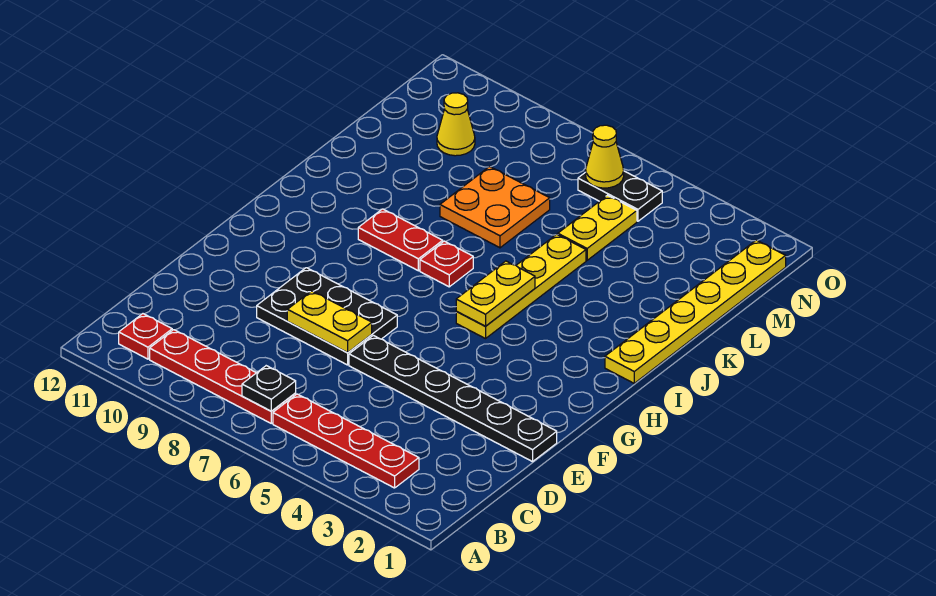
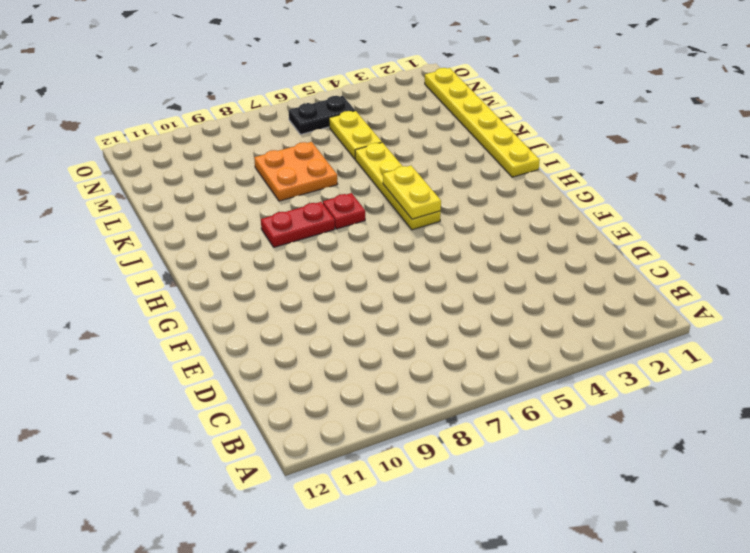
none -> red plate B3:B6 level 1
none -> red plate B7:B10 level 1
none -> red plate B11 level 1

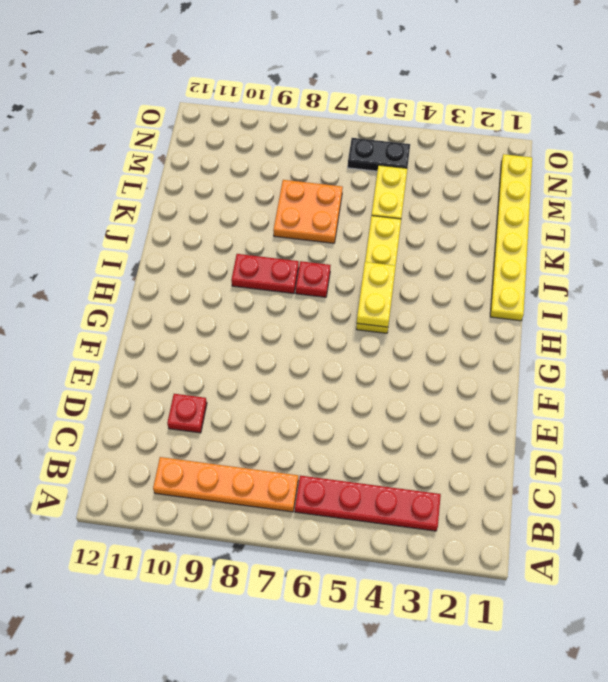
orange plate B7:B10 level 1 -> red plate B7:B10 level 1
red plate D10 level 1 -> red plate B11 level 1
none -> black plate E1:E6 level 1
none -> black plate E7:F9 level 1
none -> yellow cone M10 level 1

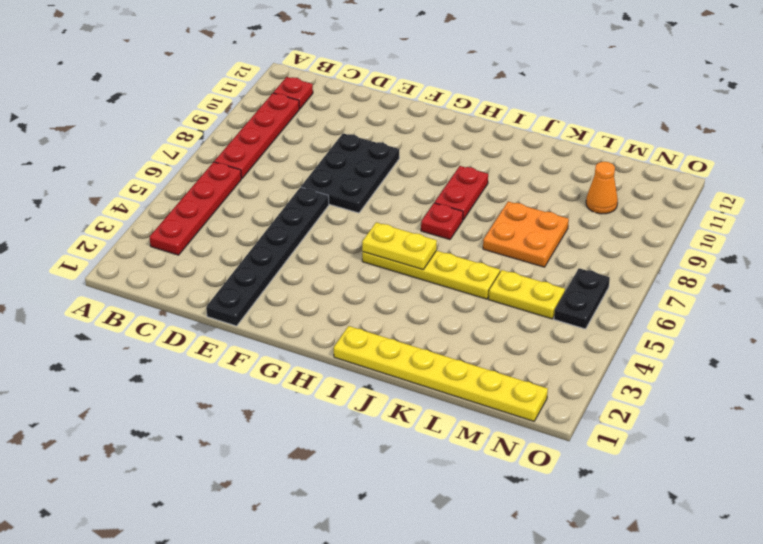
orange cone M10 level 1 -> yellow cone M10 level 1
none -> black plate B7 level 2
none -> yellow plate E7:E8 level 2
none -> yellow cone N6 level 2

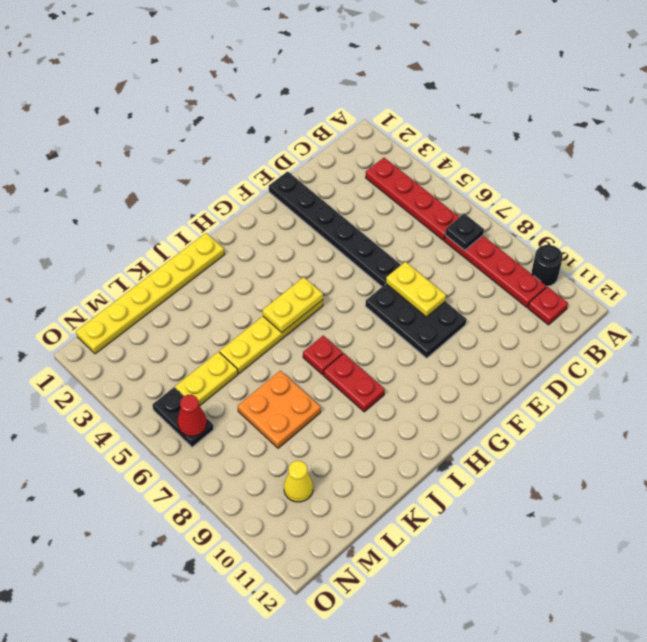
black round brick A10 level 1 -> none
red cone N6 level 2 -> yellow cone N6 level 2

